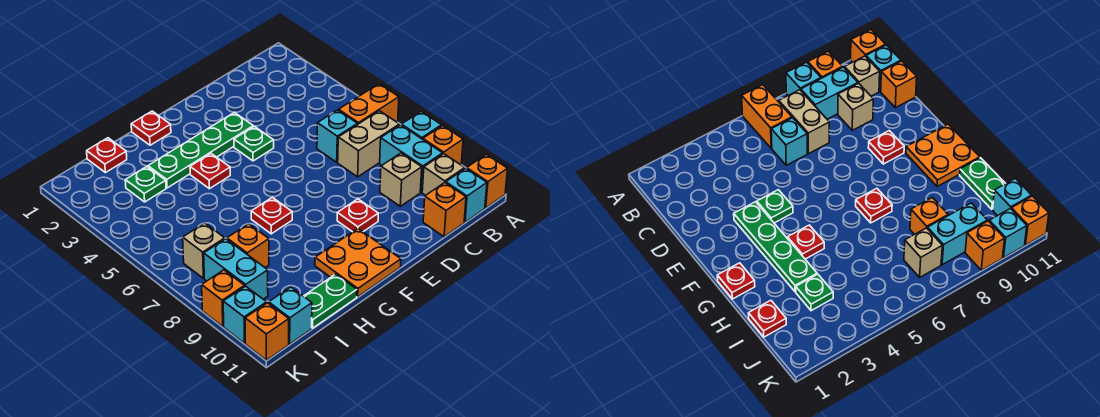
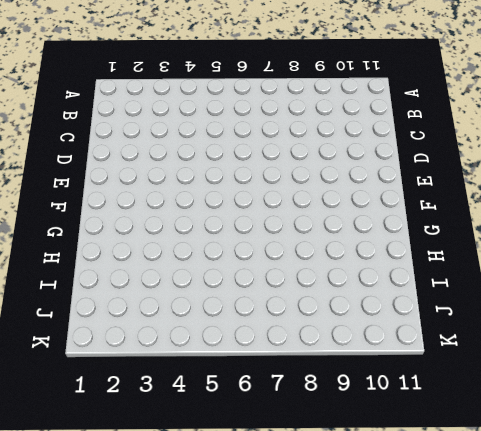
none -> orange brick A6:B6 level 1
none -> cyan brick A8 level 1
none -> orange brick A9 level 1

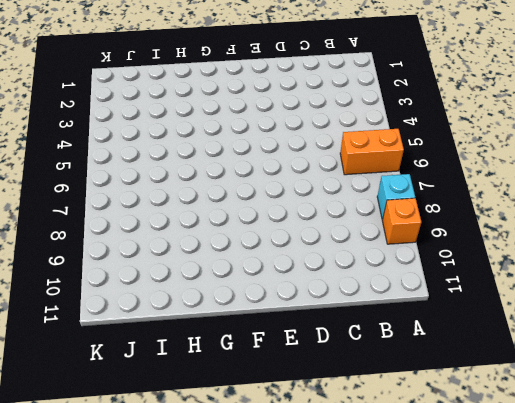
none -> orange brick A11 level 1
none -> tan brick B7:C7 level 1
none -> cyan brick B8:B9 level 1

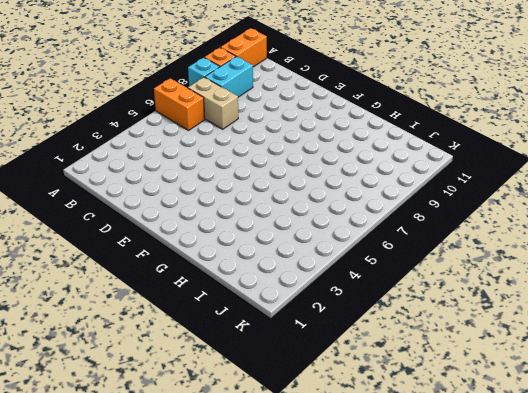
orange brick A10:A11 level 1 -> orange brick A11 level 1
none -> tan brick B10 level 1
none -> cyan brick B11 level 1
none -> cyan brick C6 level 1

